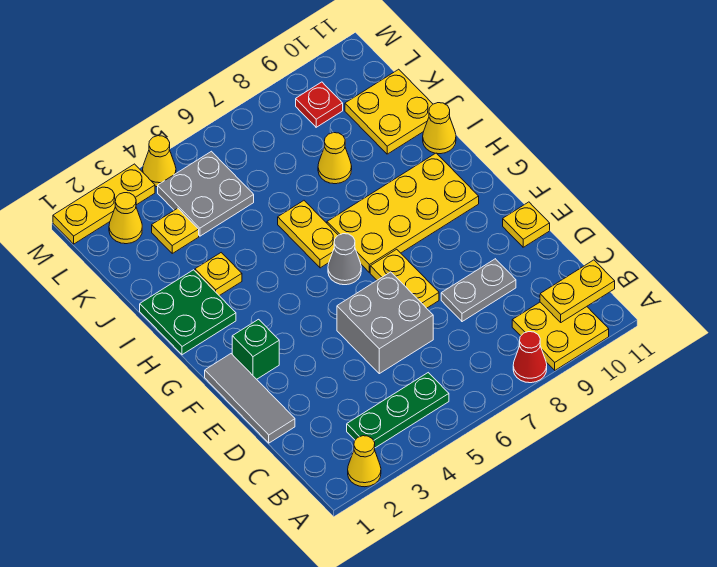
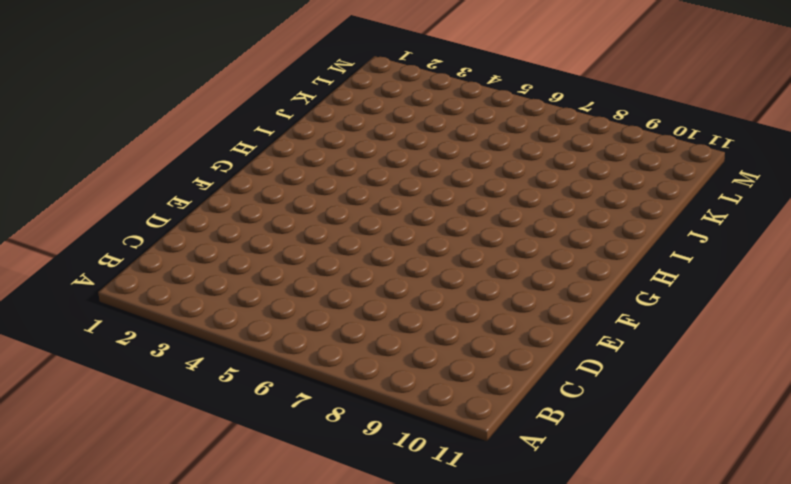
none -> yellow cone A2 level 1
none -> red cone A8 level 1
none -> yellow plate A9:B10 level 1

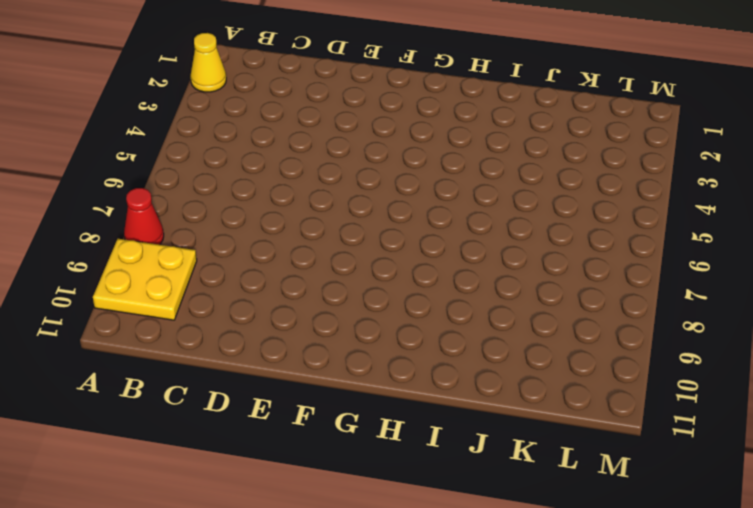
none -> green plate B3:B5 level 1
none -> grey tile D1:F1 level 1
none -> grey brick D5:E6 level 1

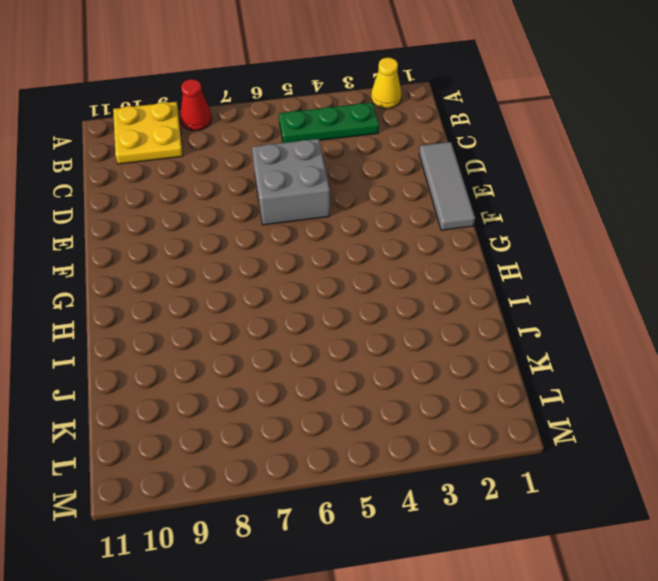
none -> grey plate D8:D9 level 1
none -> yellow plate E7:F7 level 1
none -> yellow plate E11 level 1

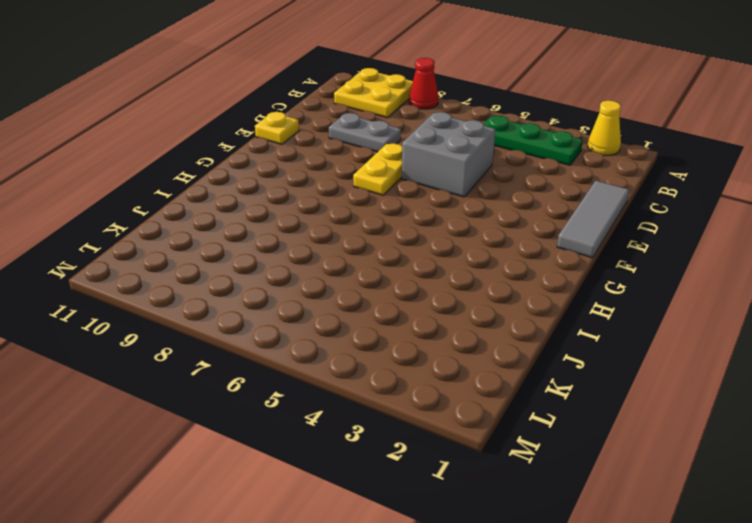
none -> green brick F2 level 1
none -> grey cone G6 level 1
none -> yellow plate G7:H10 level 1

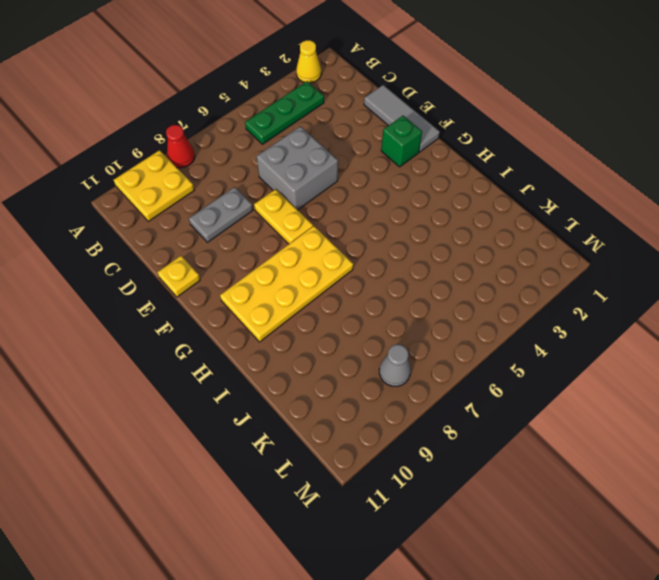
grey cone L8 level 1 -> grey cone G6 level 1
none -> green plate H1:I2 level 1
none -> yellow plate H6:I6 level 1
none -> yellow plate I3 level 1

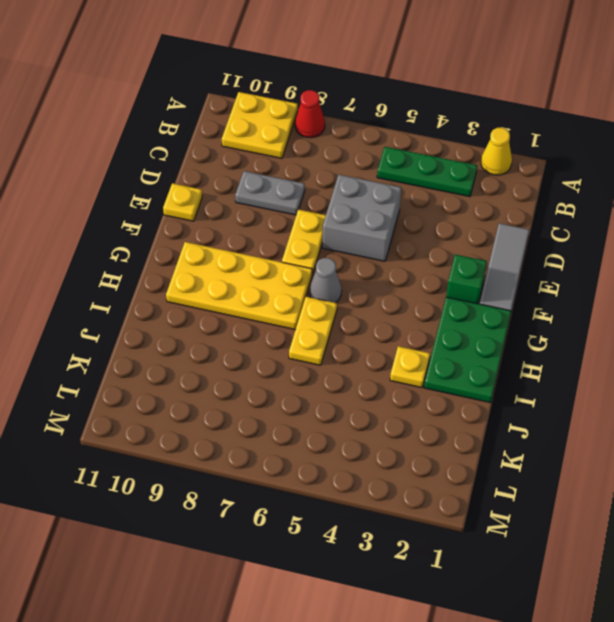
green plate G1:I2 level 1 -> green plate H1:I2 level 1
none -> yellow cone I11 level 1
none -> yellow cone J8 level 1
none -> yellow plate J10:K11 level 1

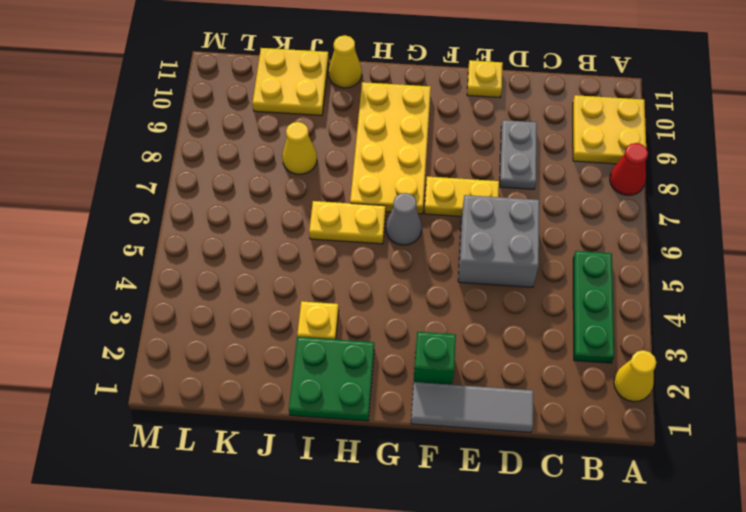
none -> yellow plate K3 level 1
none -> grey plate K4:L5 level 1
none -> yellow cone L2 level 1

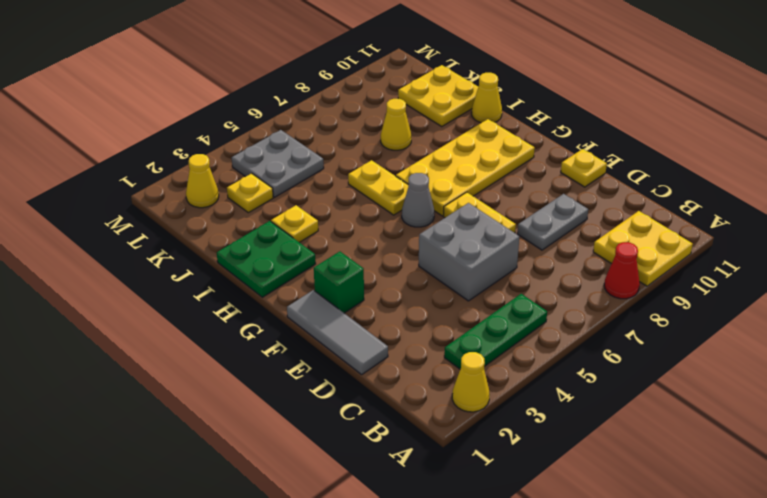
none -> red plate L9 level 1
none -> yellow plate M1:M3 level 1
none -> yellow cone M4 level 1

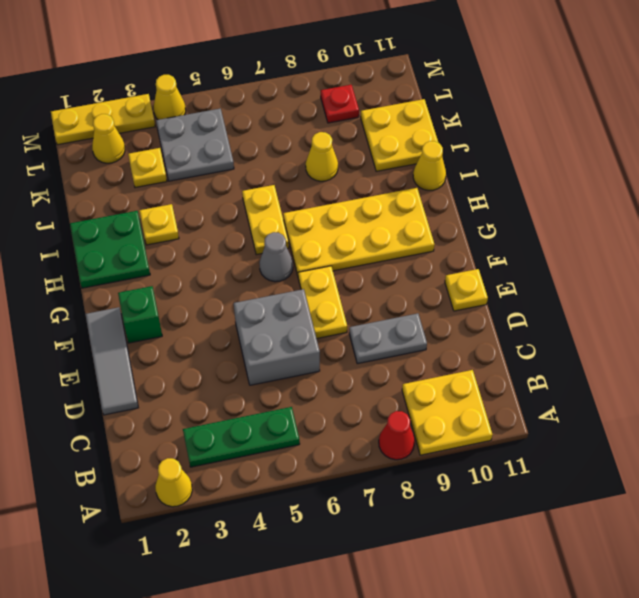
none -> yellow plate B10:B11 level 2

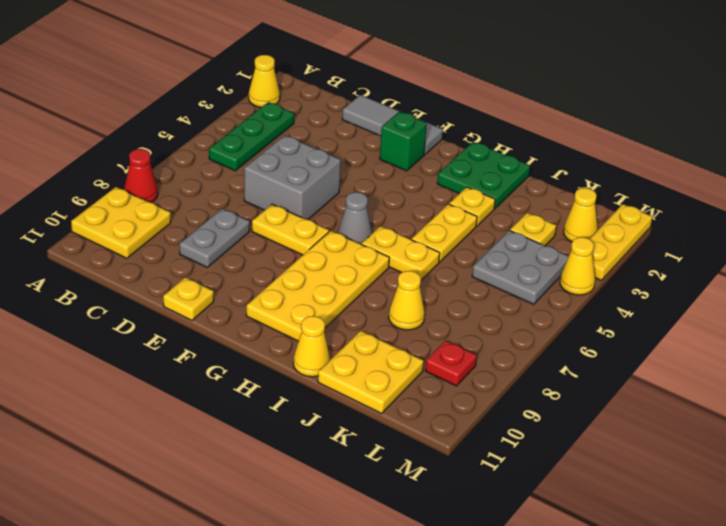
yellow plate I4:I5 level 1 -> yellow plate B10:B11 level 2

